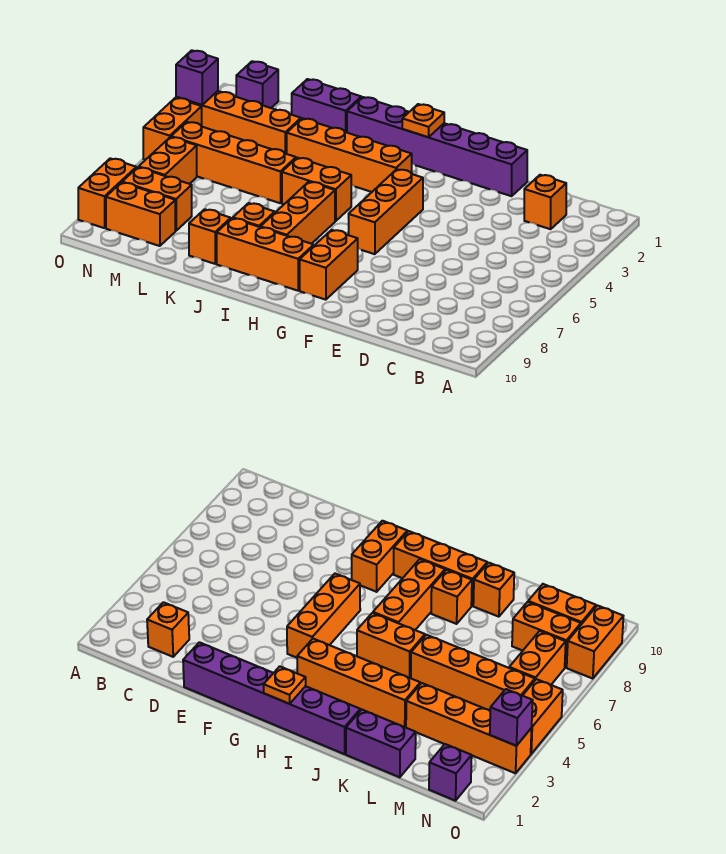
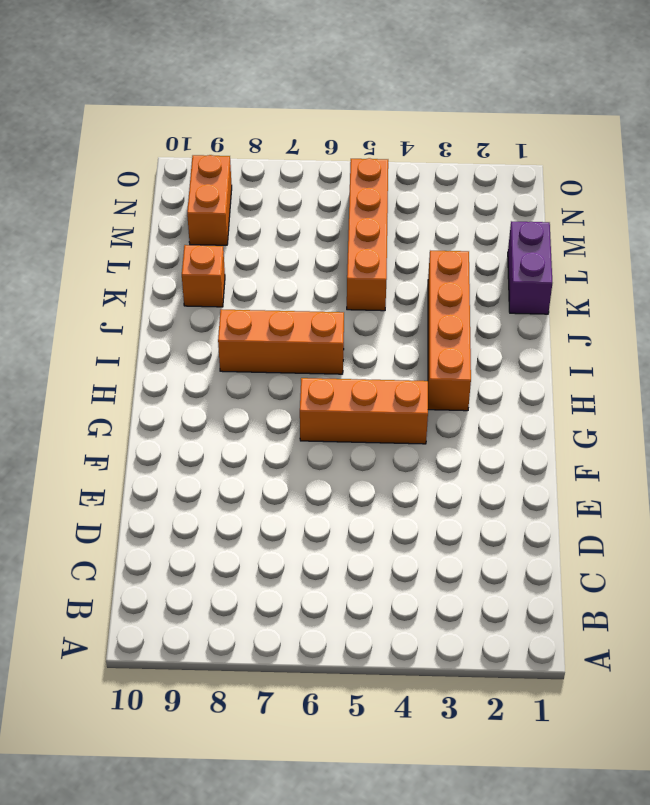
none -> orange brick C2 level 1
none -> purple brick E1:J1 level 1
none -> orange brick G8:G9 level 1

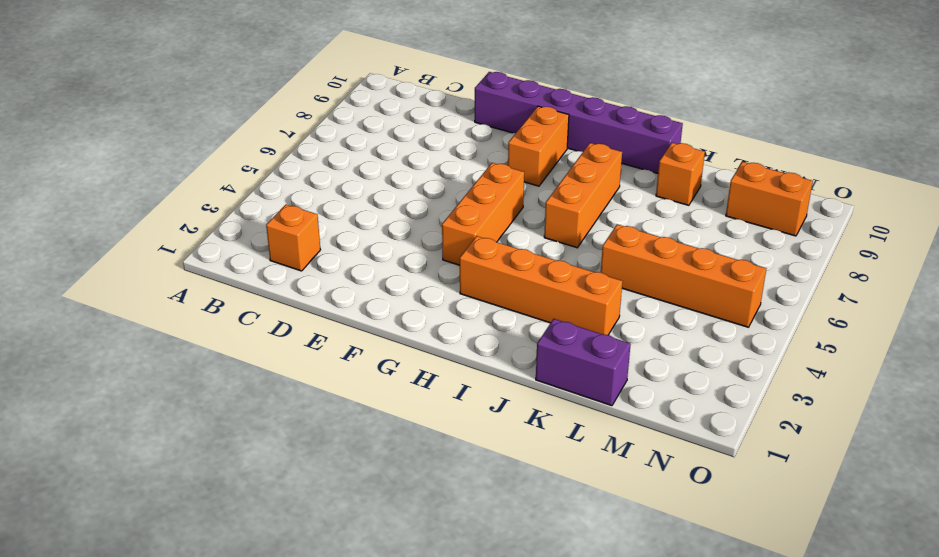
purple brick E10:J10 level 1 -> purple brick E1:J1 level 1
none -> orange brick H9:J9 level 1
none -> orange brick I5:J5 level 1
none -> orange brick J8 level 1

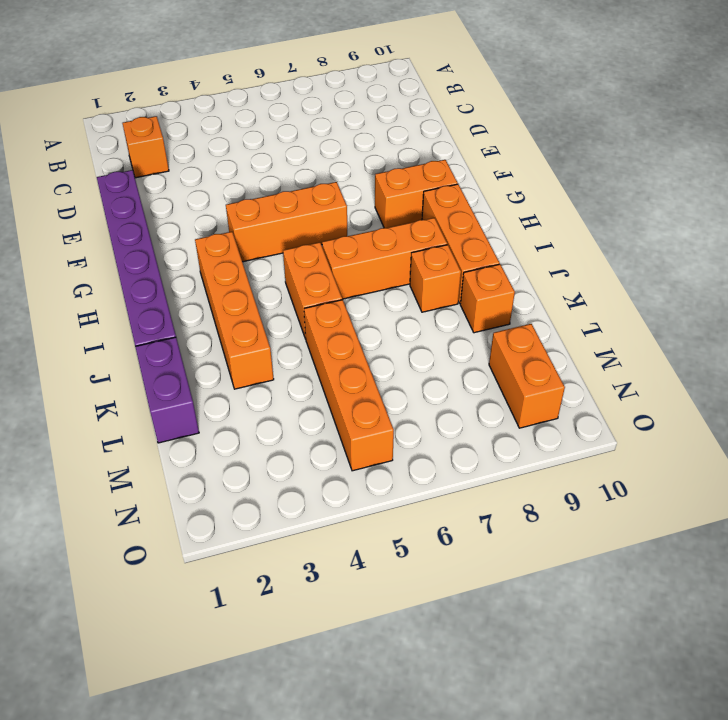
none -> orange brick L3:O3 level 1
none -> orange brick M8:N8 level 1
none -> purple brick N1 level 1

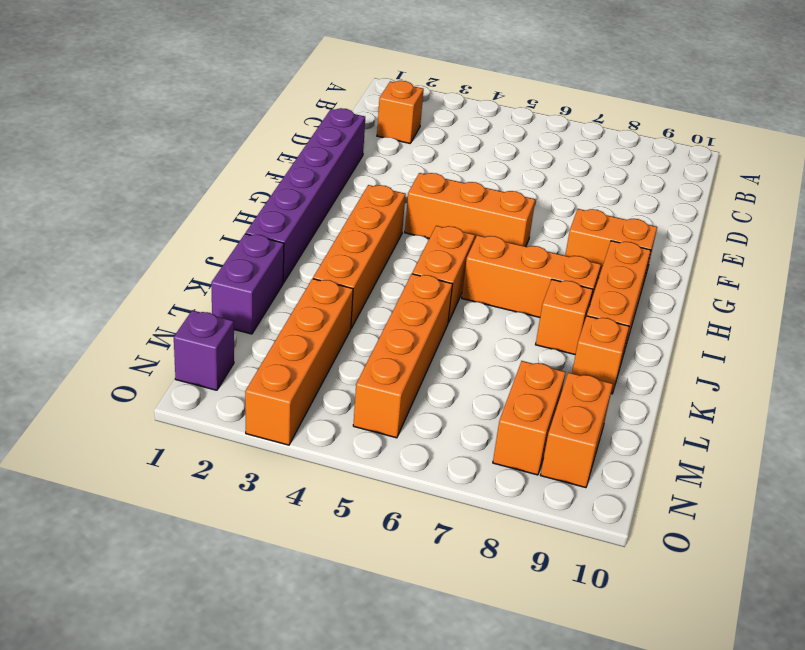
none -> orange brick N6:N7 level 1
none -> orange brick O4:O5 level 1
none -> orange brick O8:O9 level 1

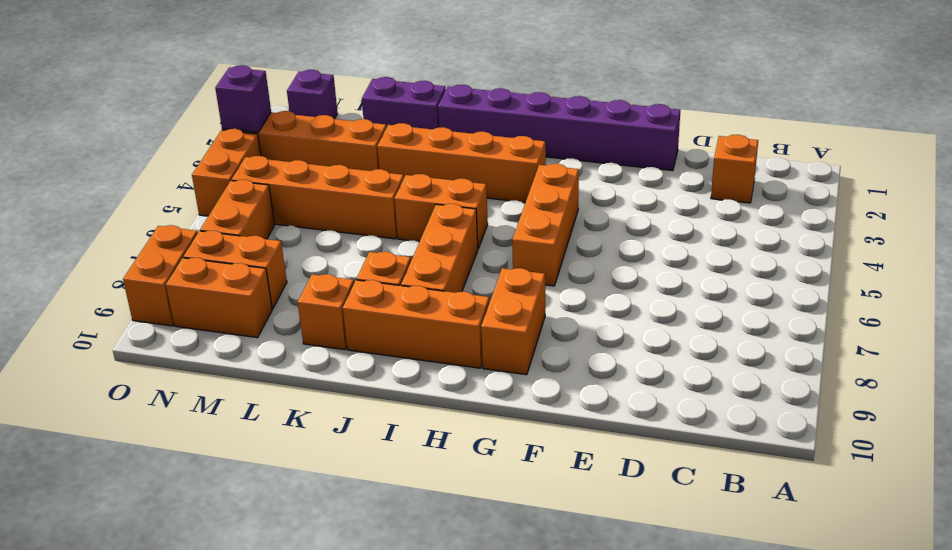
none -> orange plate H1 level 2

